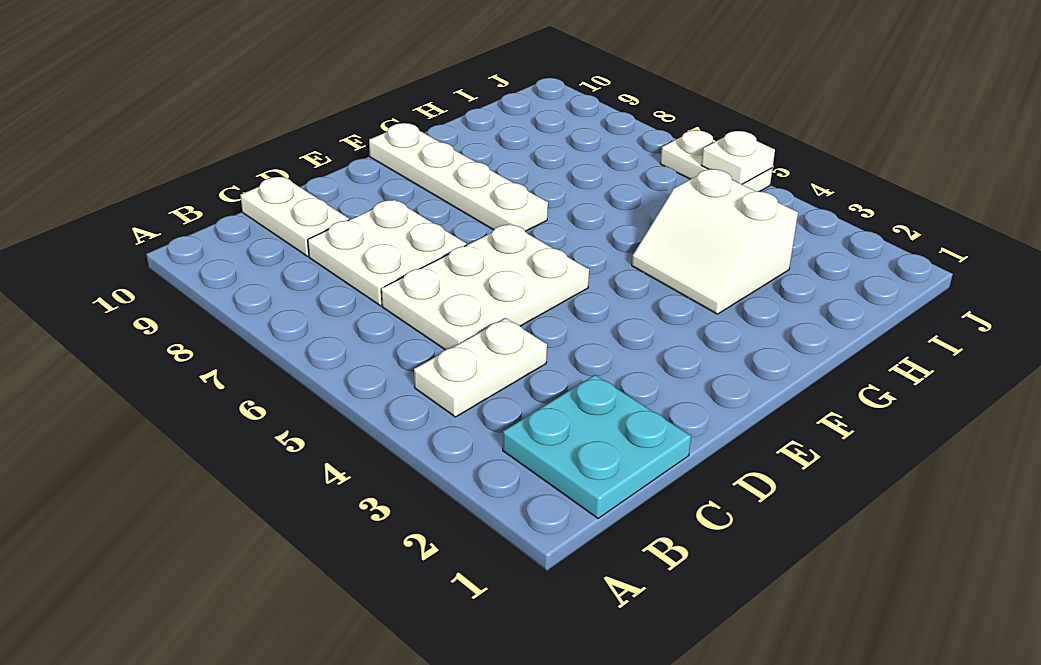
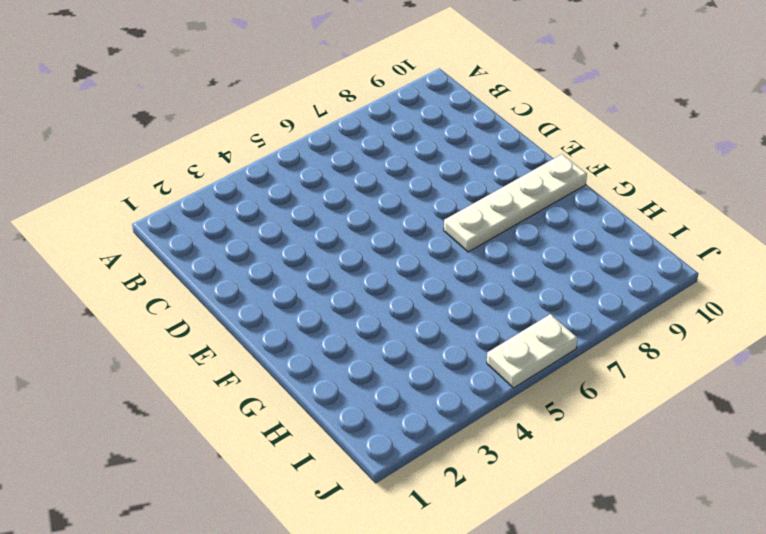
none -> cyan plate B1:C2 level 1
none -> white plate B4:C4 level 1

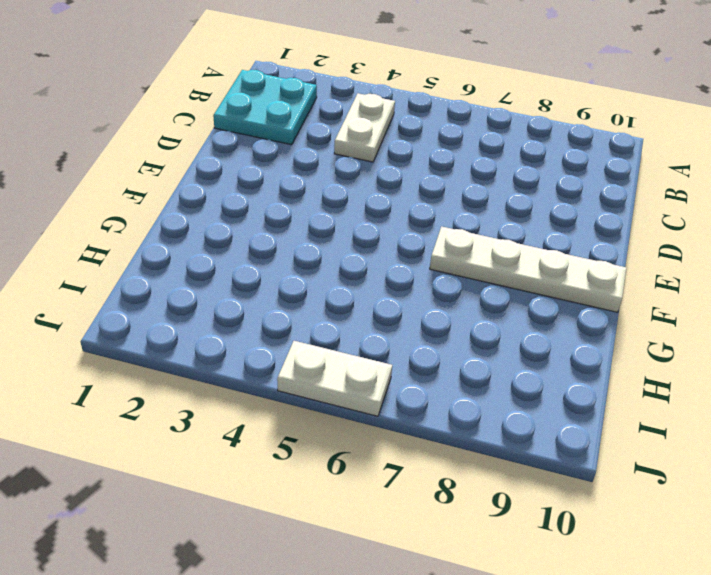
none -> white plate C5:E6 level 1
none -> white plate C7:D8 level 1

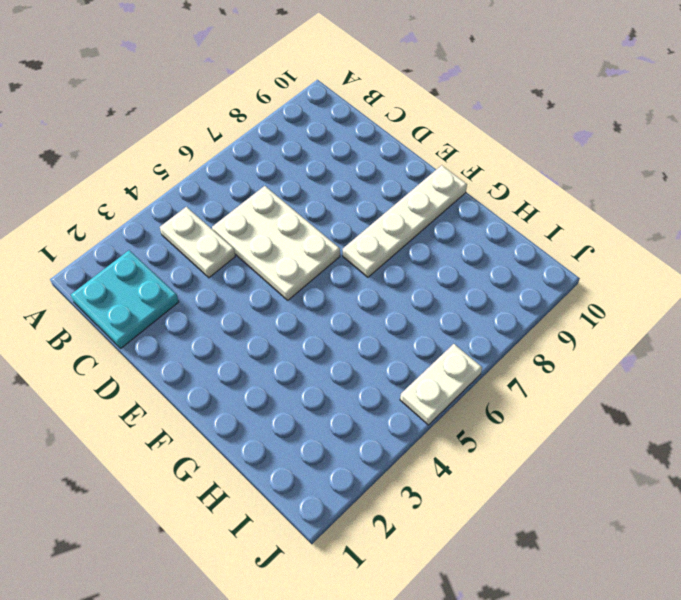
none -> white plate C7:D8 level 1
none -> white plate C9:C10 level 1

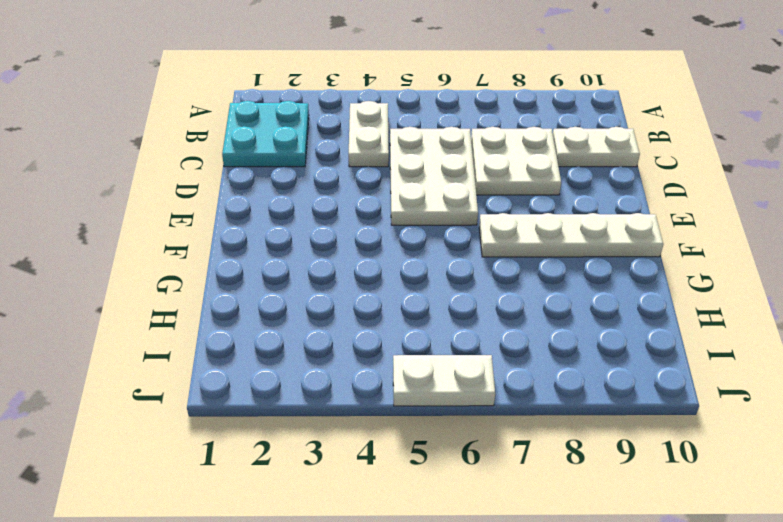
none -> white slope G3:H4 level 1 top H
none -> white plate J5 level 2

